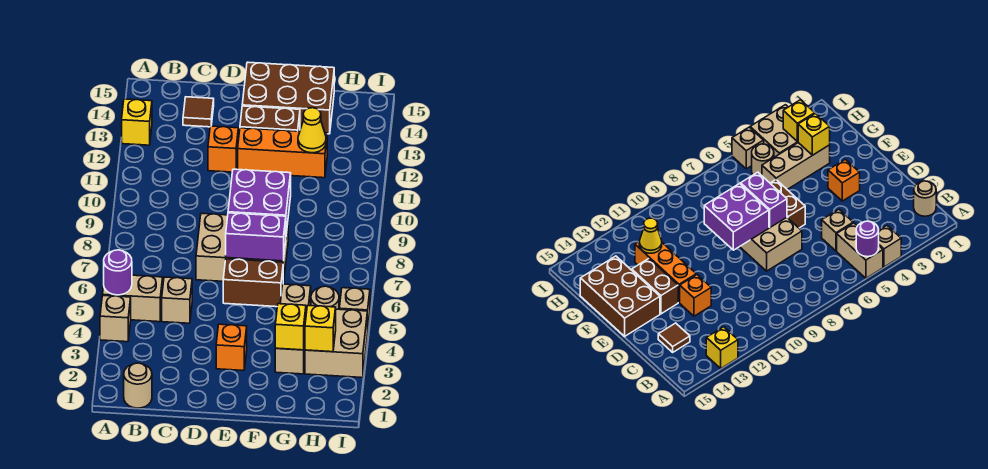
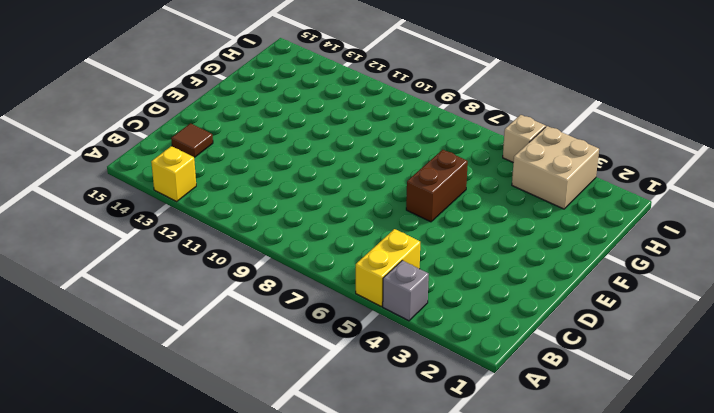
grey brick A4 level 1 -> tan brick A4 level 1
yellow brick A5:B5 level 1 -> tan brick A5:B5 level 1
none -> tan round brick B1 level 1
none -> tan brick C5 level 1
none -> tan brick D7:F8 level 1

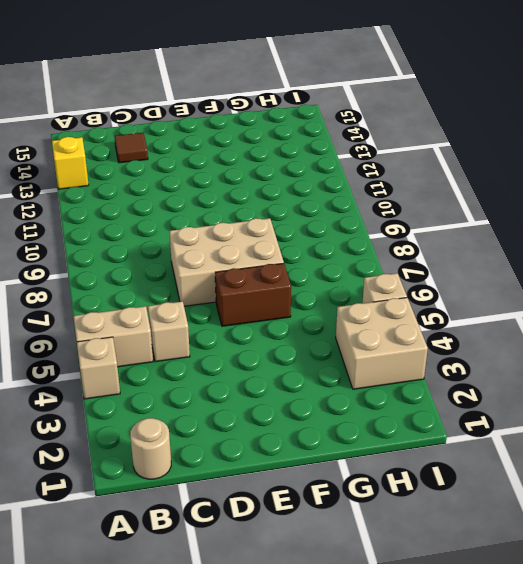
none -> orange brick D12 level 1
none -> orange brick E3 level 1
none -> orange brick E12:G12 level 1

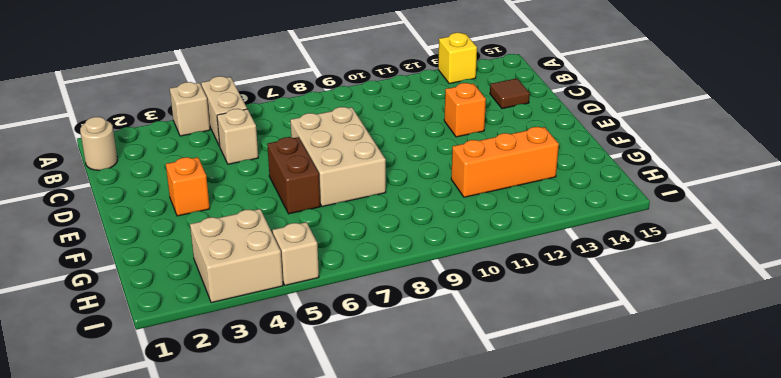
orange brick G11:G13 level 1 -> orange brick E12:G12 level 1
none -> brown brick E13:F13 level 1
none -> brown brick E14:G15 level 1
none -> tan brick G3:G5 level 1

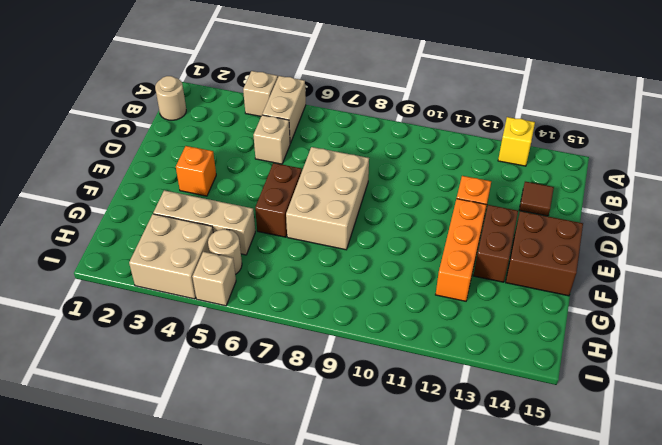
brown brick E14:F15 level 1 -> brown brick E14:G15 level 1
none -> purple round brick A5 level 2
none -> purple brick E7:F7 level 2
none -> purple brick E8:F9 level 2

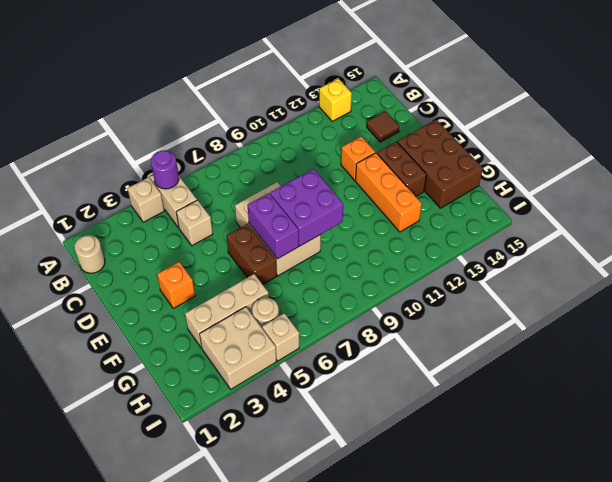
none -> yellow brick G3 level 2
none -> yellow cone G12 level 2
none -> yellow brick H3 level 2

